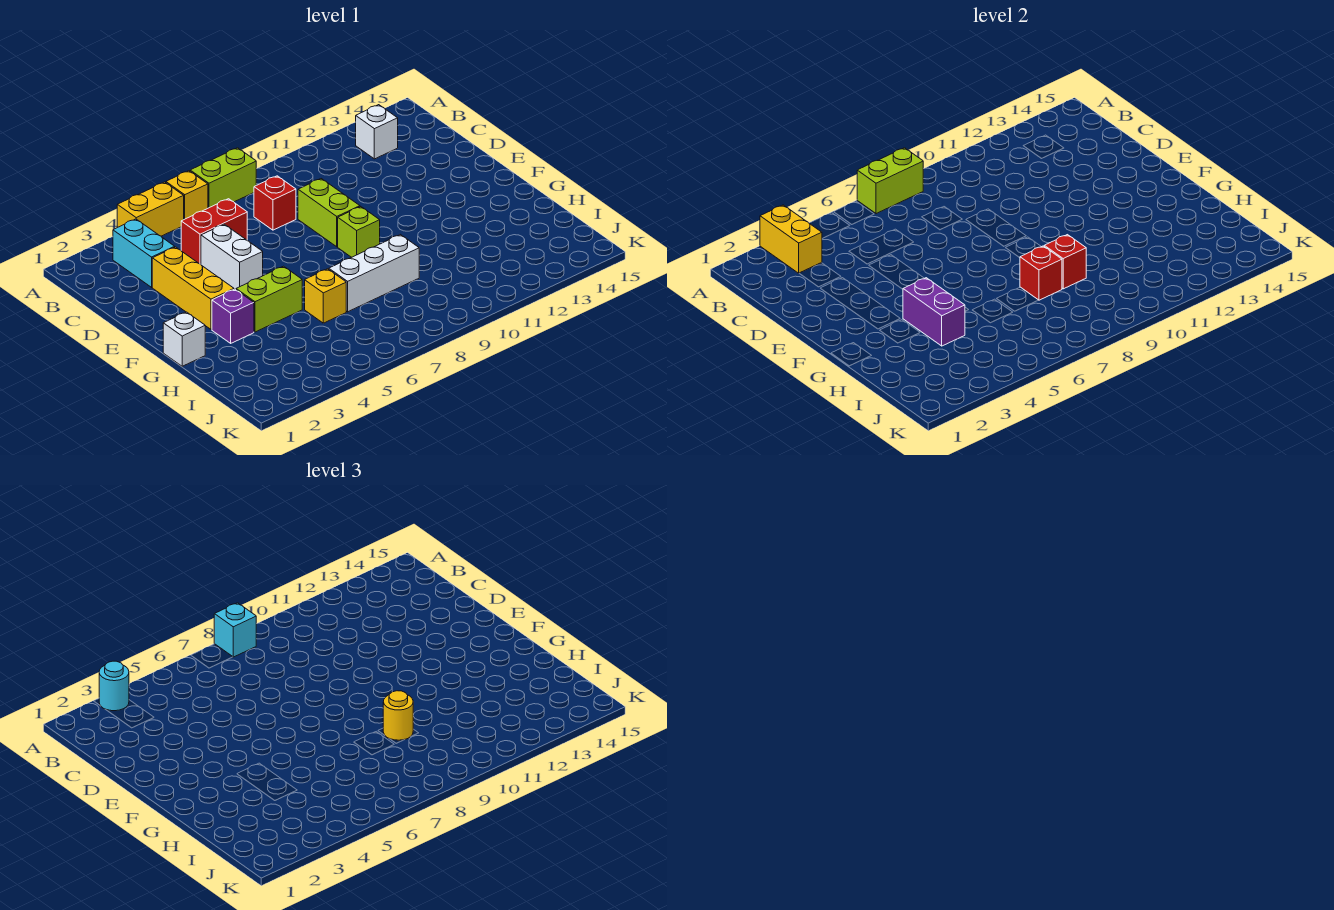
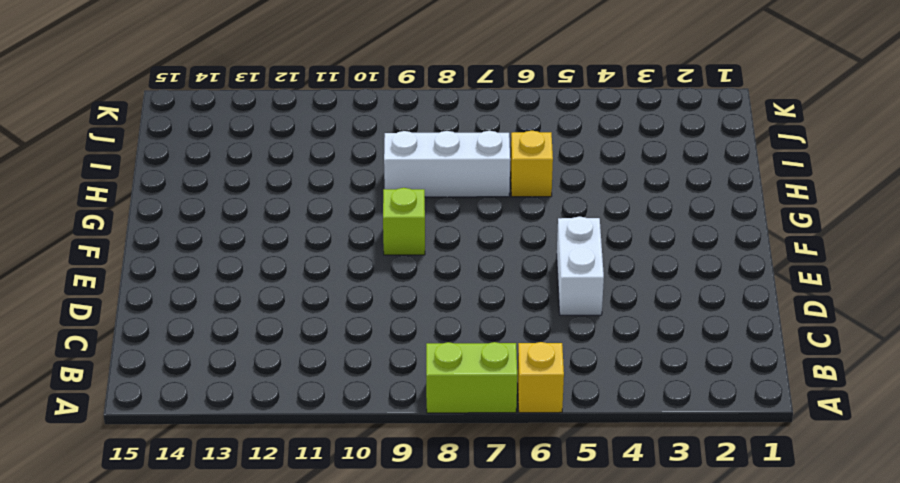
none -> yellow brick A4:A5 level 1
none -> cyan brick B3:C3 level 1
none -> white brick B13 level 1

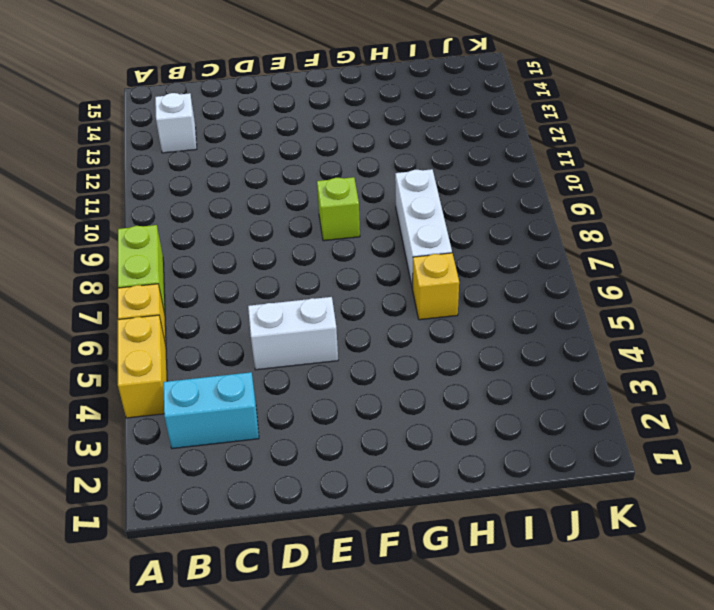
none -> red brick C5:C6 level 1
none -> red brick C8 level 1
none -> yellow brick D3:F3 level 1

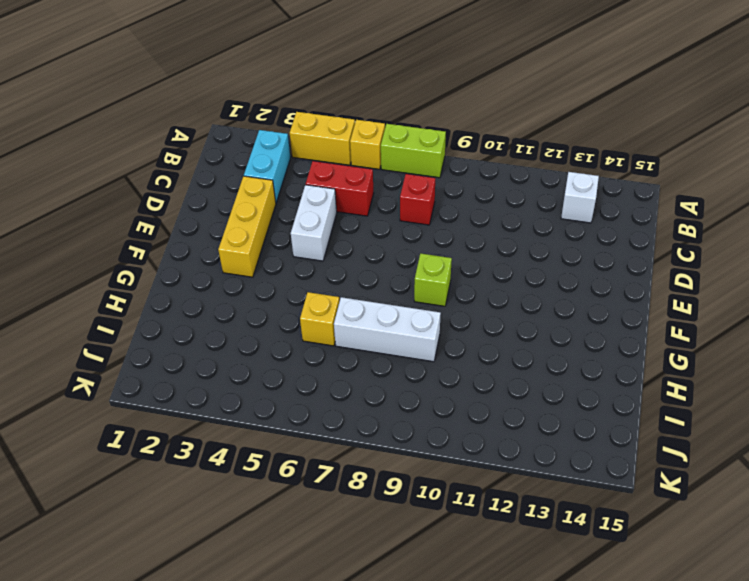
none -> lime brick D9:E9 level 1
none -> white brick G1 level 1
none -> purple brick G3 level 1

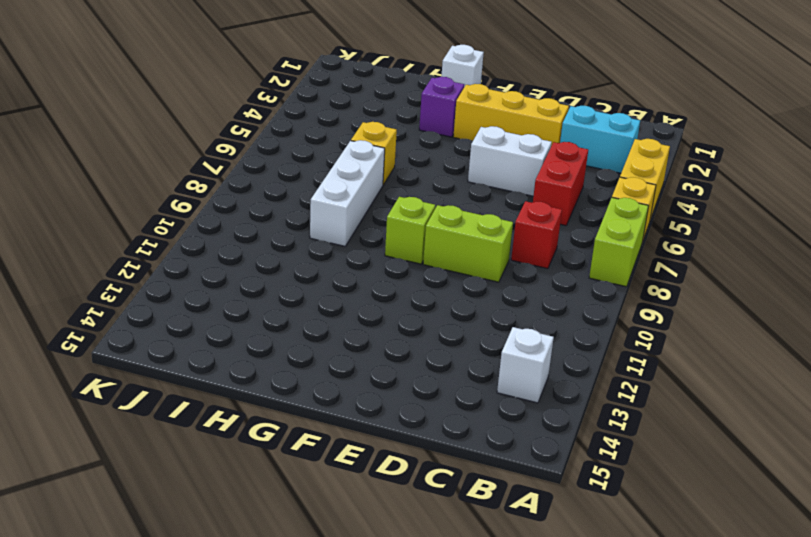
none -> lime brick G4:G5 level 1
none -> yellow brick A3:B3 level 2
none -> lime brick A7:A8 level 2

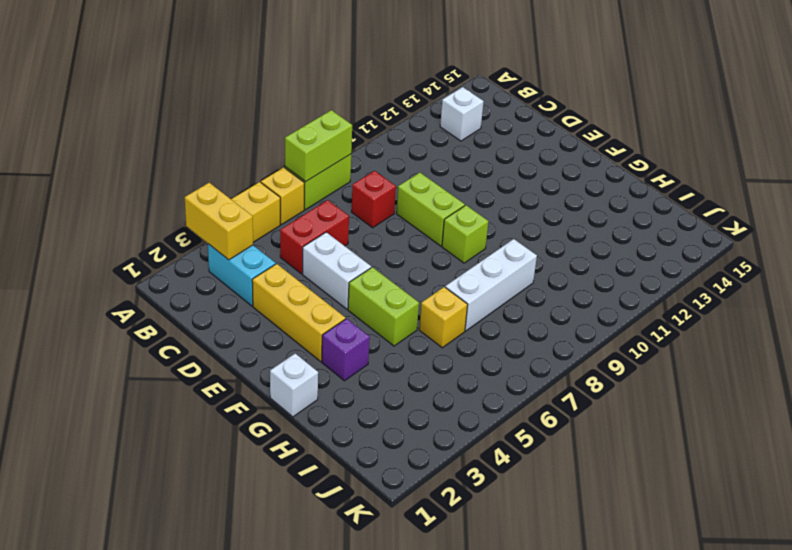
lime brick F5:G5 level 1 -> lime brick G4:G5 level 1
none -> purple brick G4:H4 level 2
none -> red brick H8 level 2
none -> red brick H9 level 2

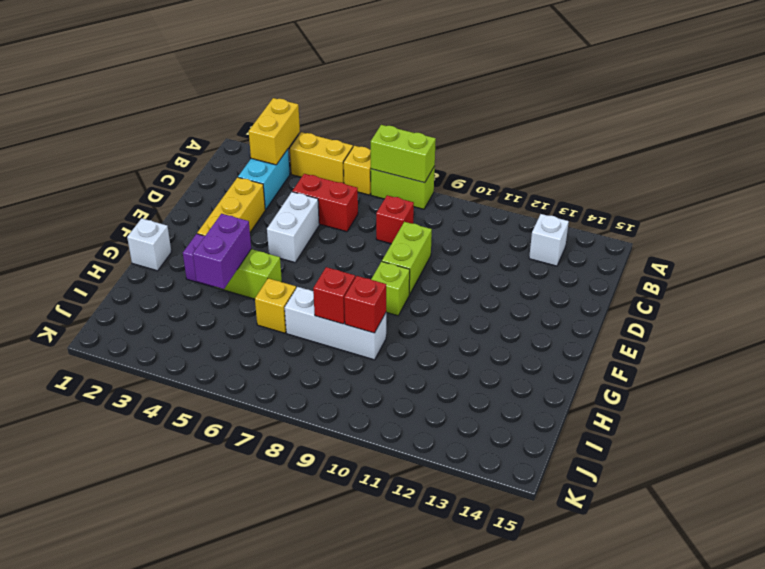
none -> cyan round brick A3 level 3
none -> cyan brick A8 level 3
none -> yellow round brick H9 level 3

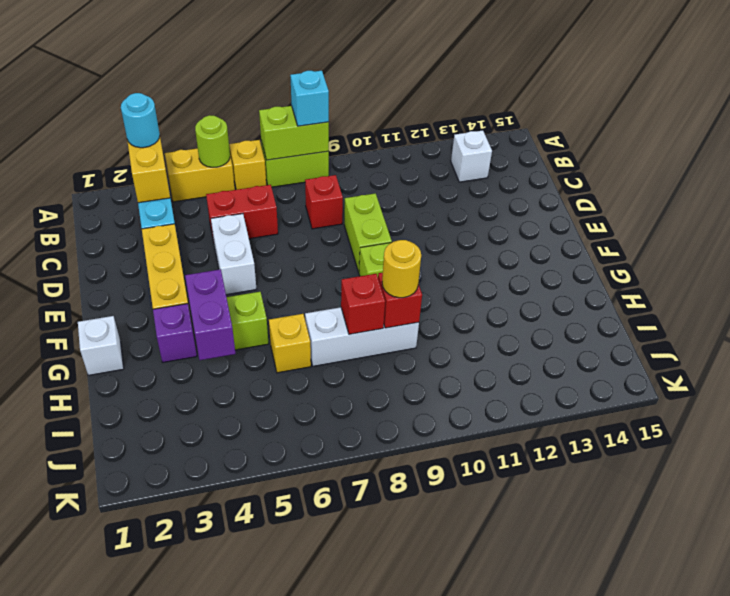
lime round brick A5 level 2 -> none

